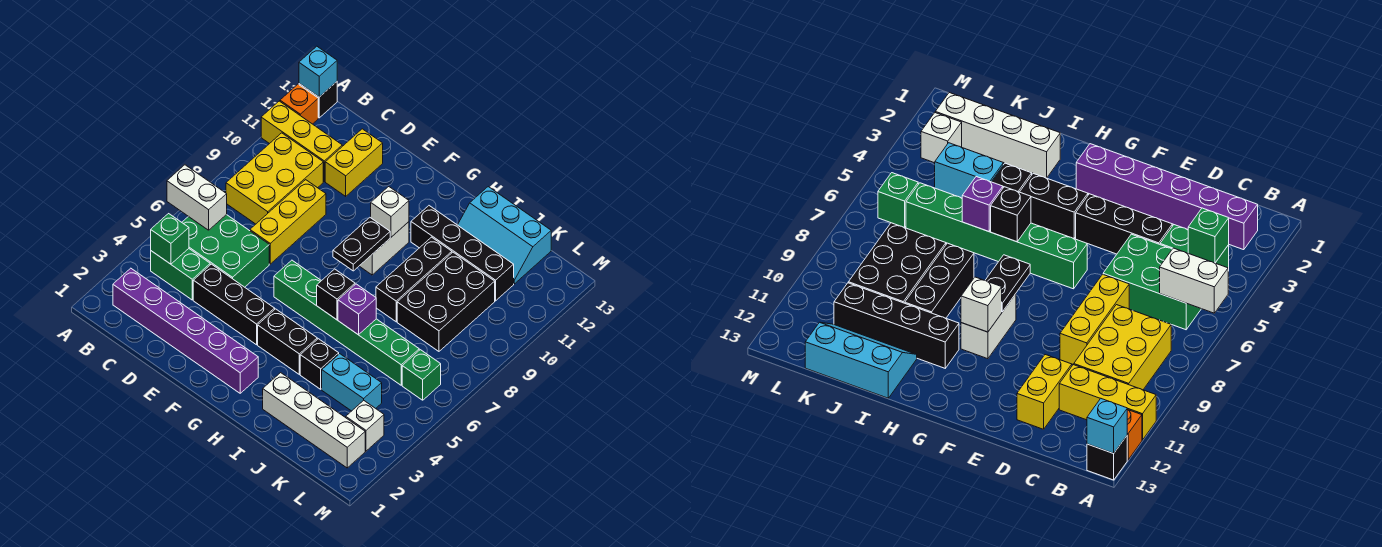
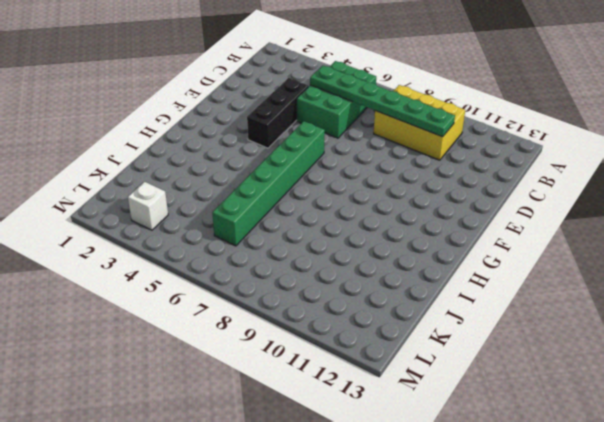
green plate C5:C10 level 2 -> none
none -> yellow brick A11:C11 level 1
none -> orange brick A12 level 1
none -> black brick A13 level 1

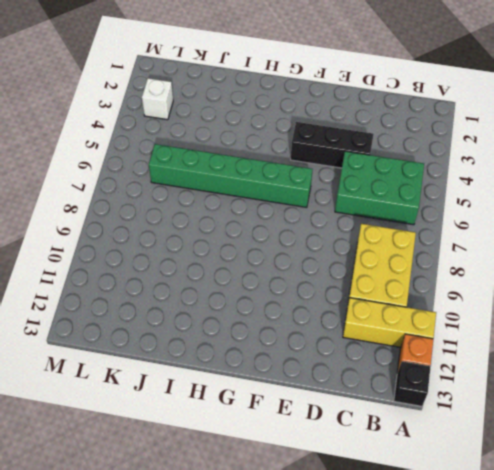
none -> purple brick B2:G2 level 1
none -> green brick B4:C4 level 1
none -> yellow brick D7:D9 level 1

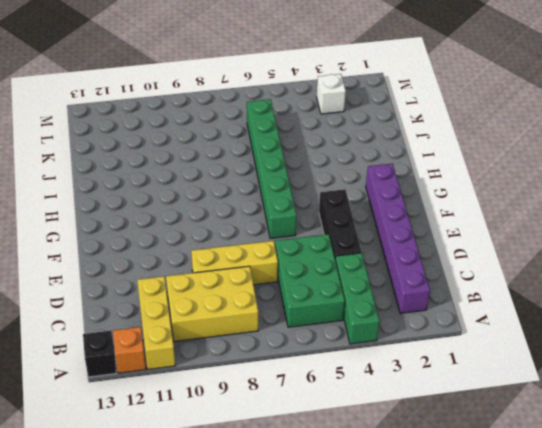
green brick A4:C4 level 1 -> green brick B4:C4 level 1
none -> yellow brick D11:D12 level 1
none -> black brick G4:H4 level 1
none -> white brick G9:G10 level 1

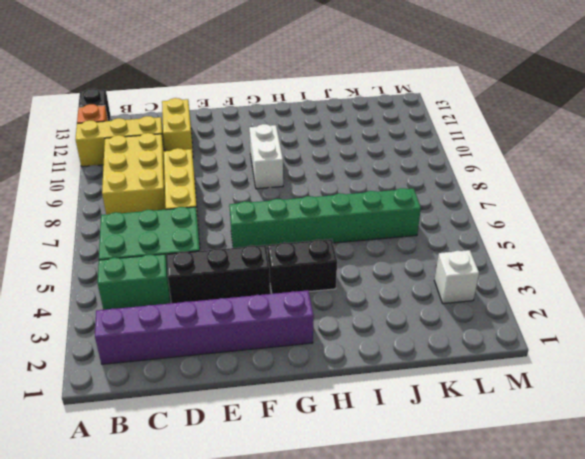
none -> black brick H11:K11 level 1
none -> white brick I2:L2 level 1
none -> black brick I4 level 1

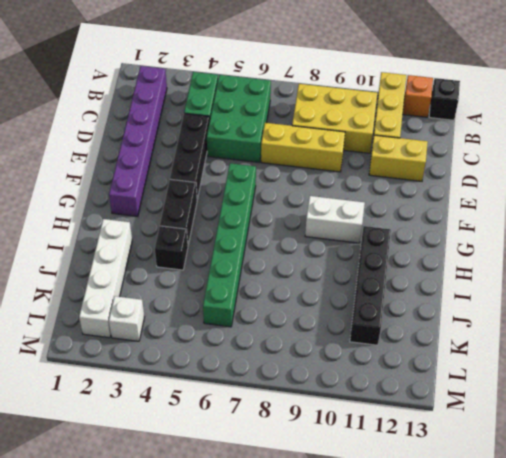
none -> black brick I8:I10 level 1
none -> cyan slope I12:K13 level 1 top 13
none -> cyan brick J4:K4 level 1

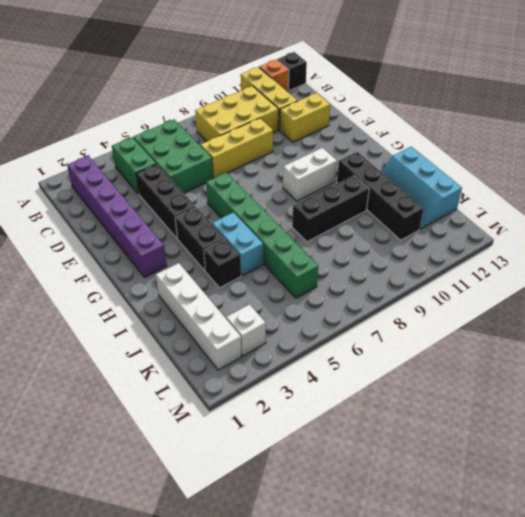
cyan brick H5:I5 level 1 -> cyan brick J4:K4 level 1
none -> black brick J8:K10 level 1
none -> green brick L6 level 1
none -> white brick A6:B6 level 2

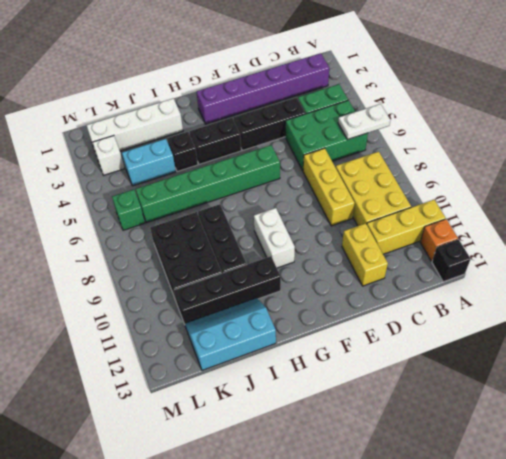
white plate A6:B6 level 2 -> white brick A6:B6 level 2
none -> cyan brick A13 level 2
none -> green brick B4 level 2
none -> black plate G8:G9 level 2

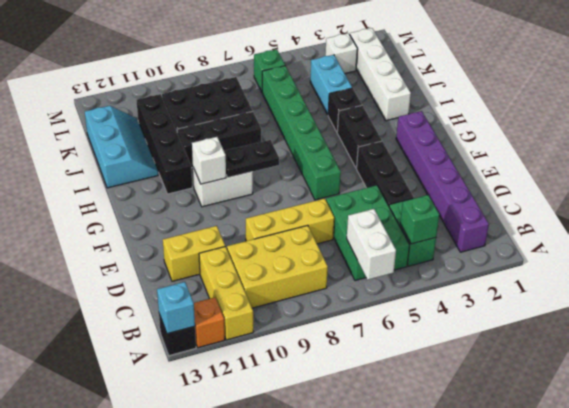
none -> black brick H6 level 2
none -> purple brick I6 level 2

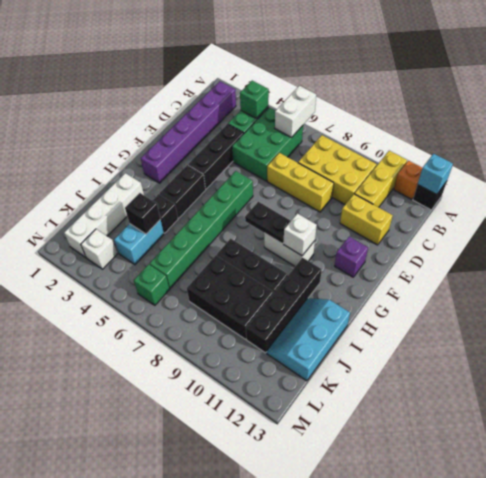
purple brick F12 level 1 -> purple brick I6 level 2
black brick J4 level 2 -> black brick H6 level 2

